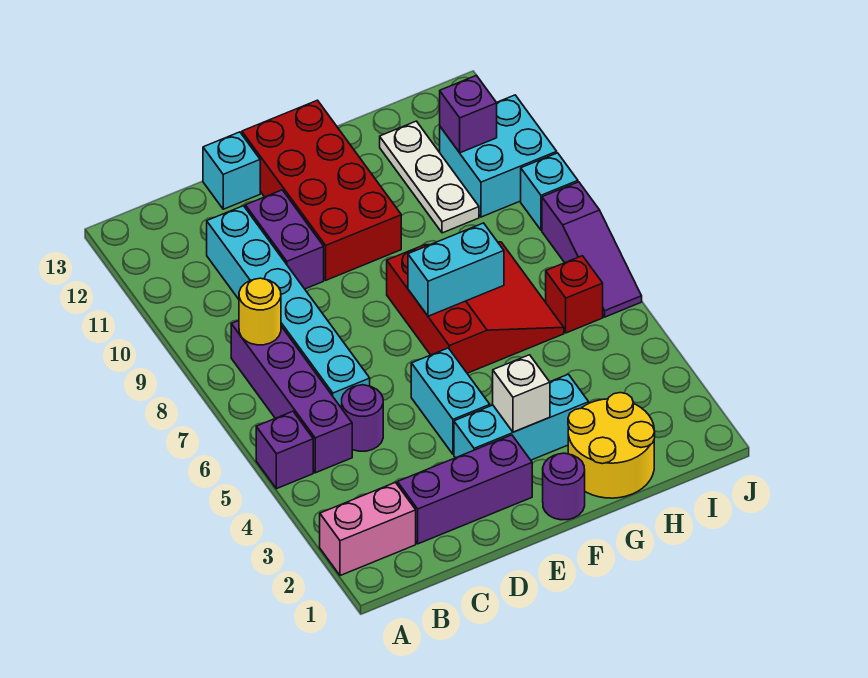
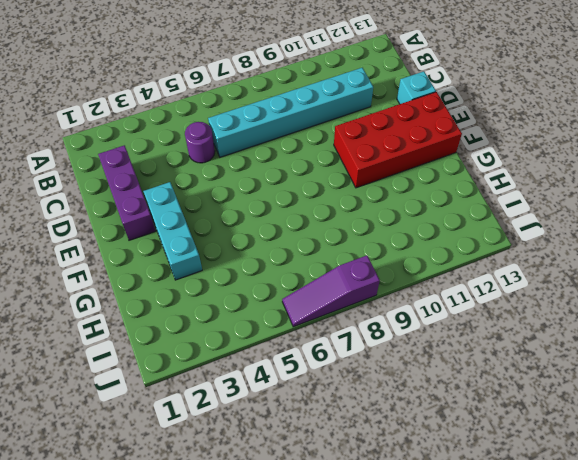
none -> pink brick A2:B2 level 1
none -> purple brick A5 level 1
none -> purple brick B5:B8 level 1

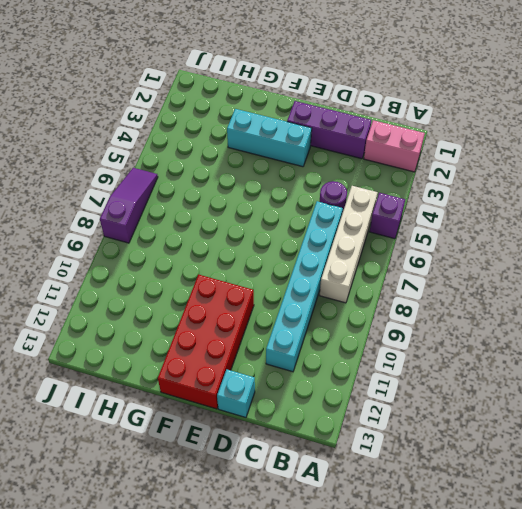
white brick B5:B8 level 1 -> purple brick B5:B8 level 1
none -> purple brick D10:D11 level 1
none -> cyan brick E4:E5 level 1
none -> purple round brick F1 level 1

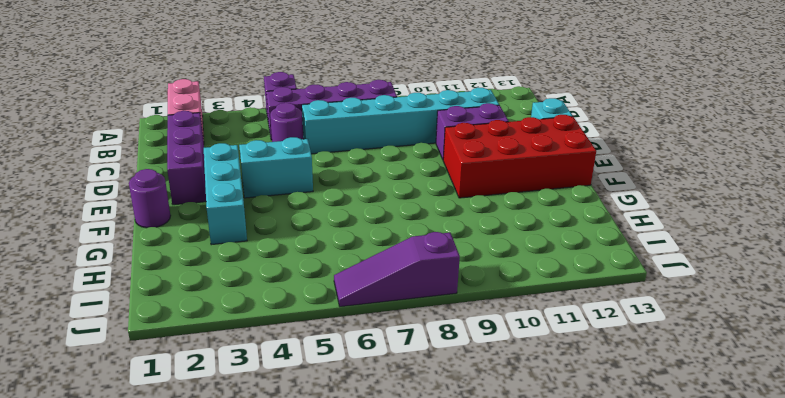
none -> red slope F6:H8 level 1 top F
none -> yellow round brick G1:H2 level 1
none -> white plate H10:H12 level 1

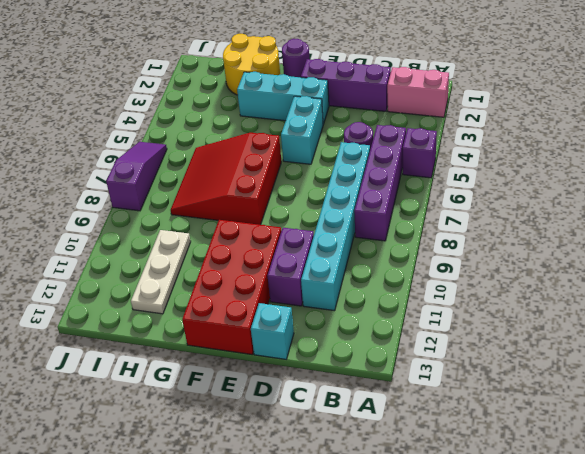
none -> red brick I6 level 1
none -> cyan brick I10:J11 level 1
none -> cyan brick J9 level 1

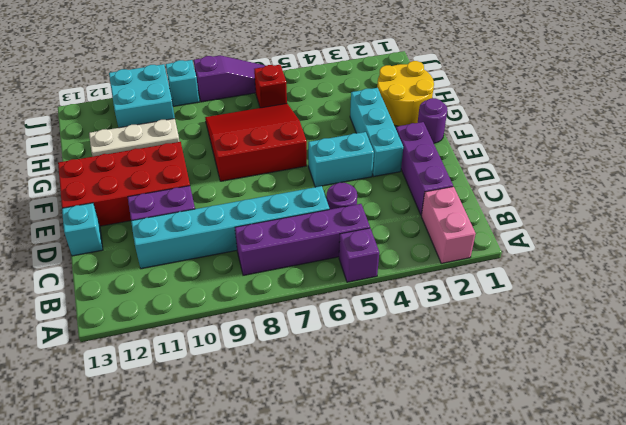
none -> yellow round brick B8 level 2
none -> white brick F3 level 2
none -> cyan brick F7:G7 level 2

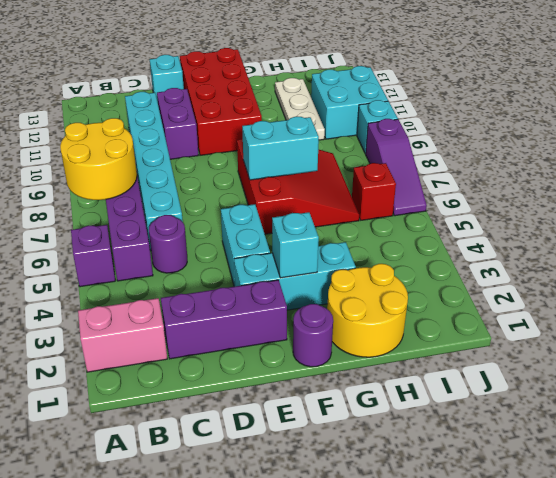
yellow round brick A7:B8 level 2 -> yellow round brick B8 level 2
cyan brick F3 level 2 -> white brick F3 level 2
none -> purple brick I11 level 2

